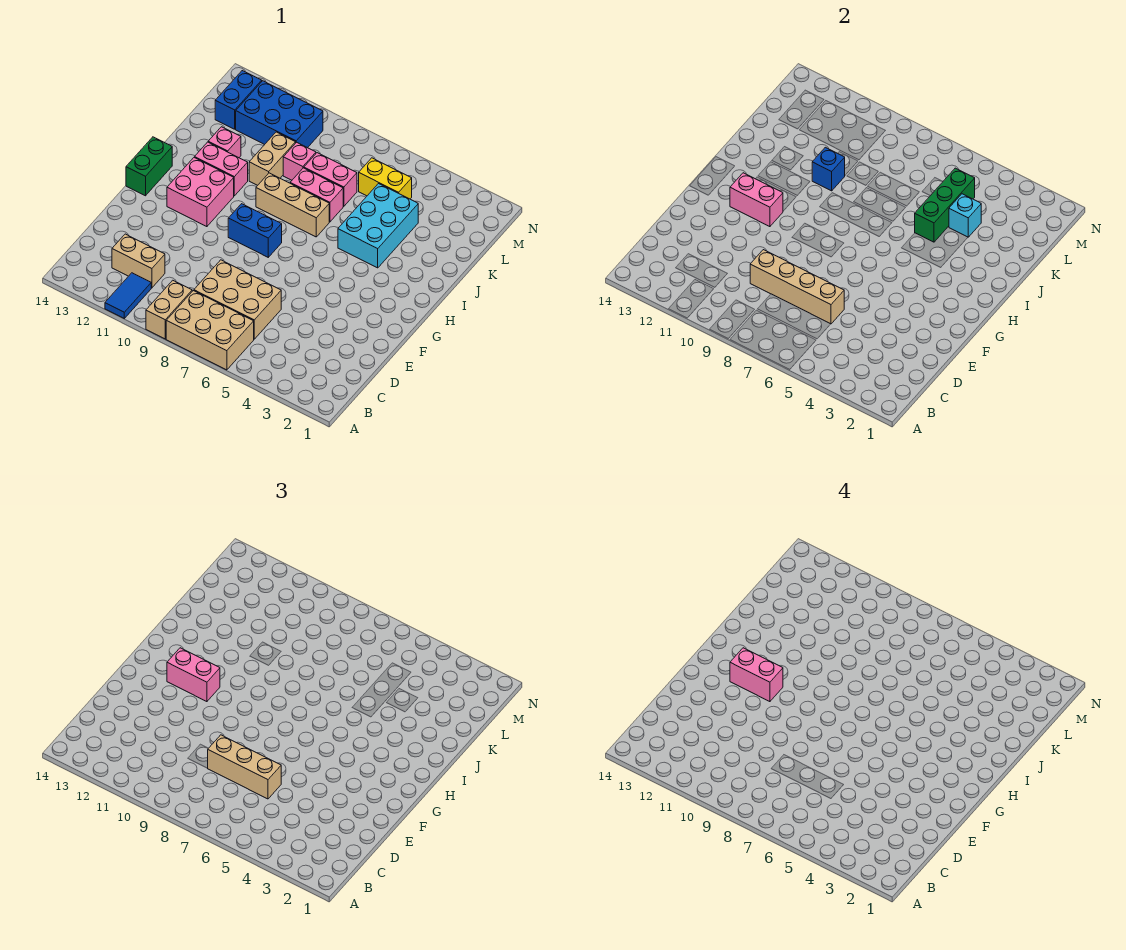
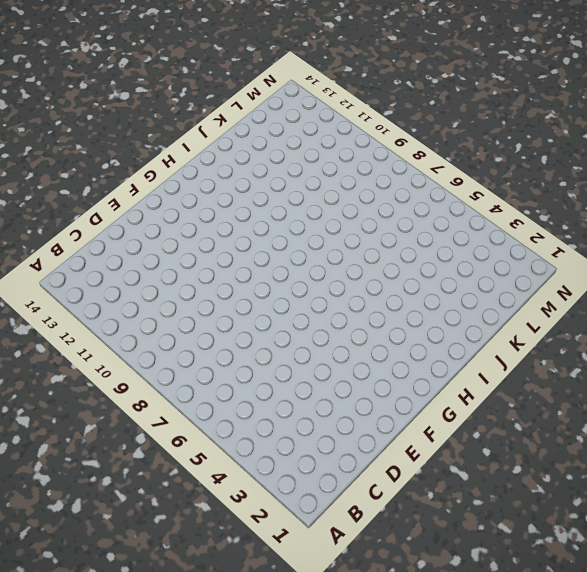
none -> tan brick A6:B8 level 1
none -> tan brick A9:B9 level 1
none -> blue tile A11:B11 level 1

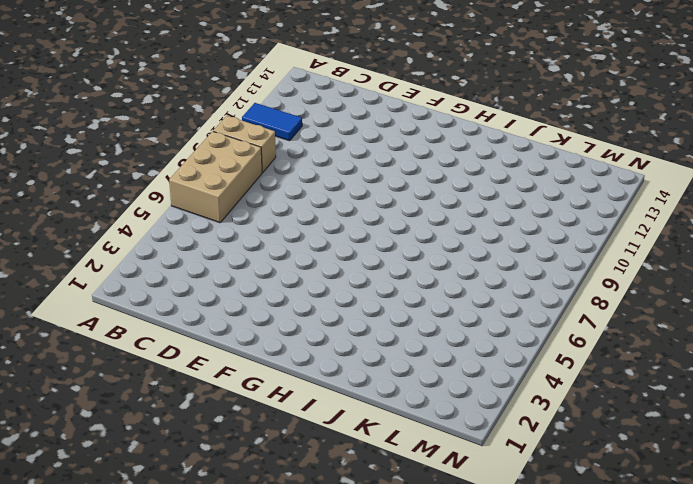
none -> tan brick C6:D8 level 1
none -> tan brick C11:C12 level 1
none -> blue brick G8:G9 level 1

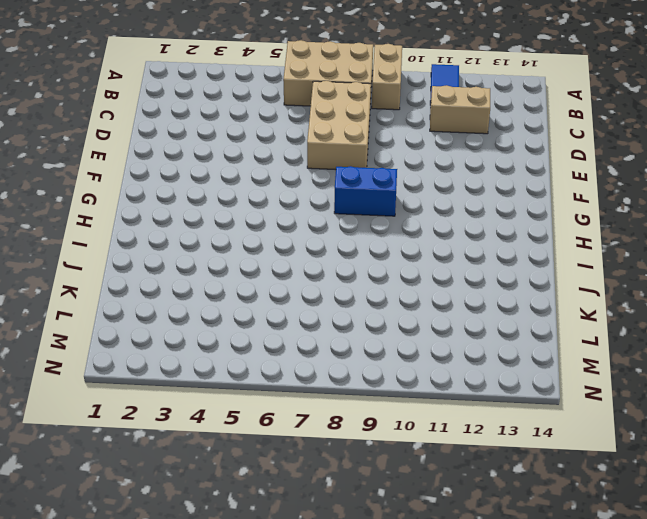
tan brick C7:E8 level 1 -> tan brick C6:D8 level 1
none -> pink brick G11:H12 level 1
none -> green brick G14:H14 level 1
none -> cyan brick I4:K5 level 1

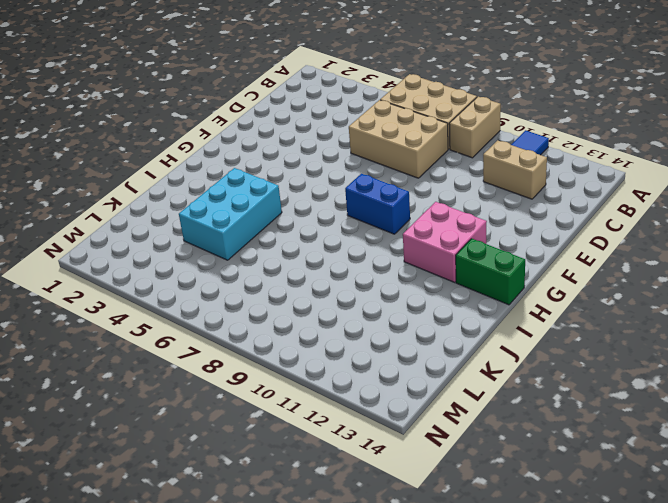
green brick H13:H14 level 1 -> green brick G14:H14 level 1
none -> tan brick I7:I9 level 1
none -> pink brick I11:I12 level 1
none -> pink brick J7:J8 level 1

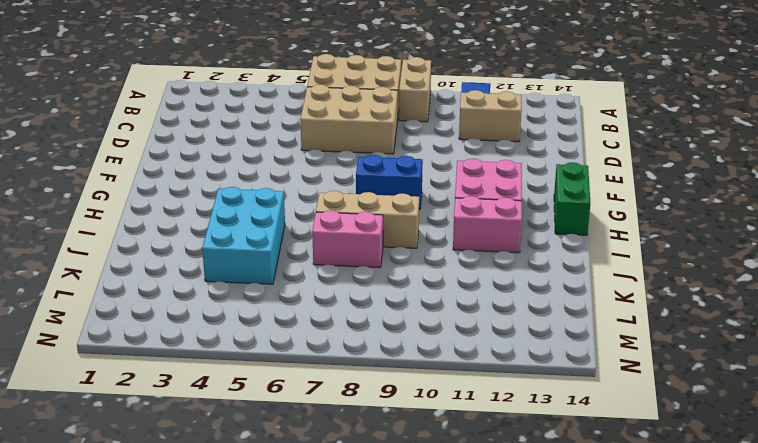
none -> tan brick J10:K10 level 1
none -> pink brick J12 level 1
none -> pink brick K7:K8 level 1

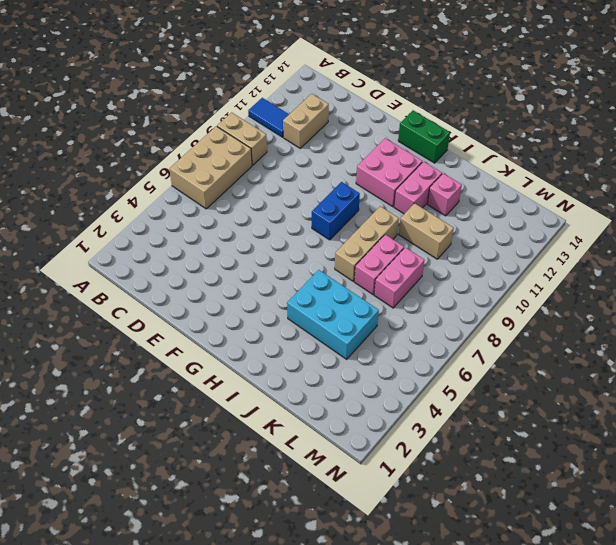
none -> tan brick C6:D8 level 1
none -> pink brick K9 level 1
none -> yellow brick L5:L6 level 1

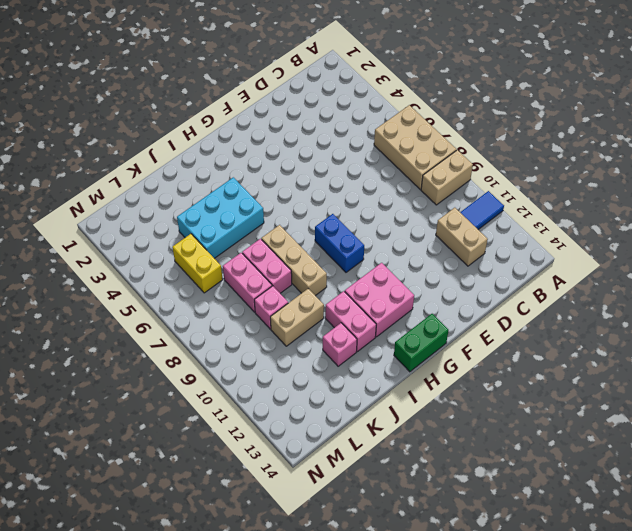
none -> tan brick C6:D8 level 1
none -> blue brick L10:M12 level 1
none -> blue brick L13:M13 level 1

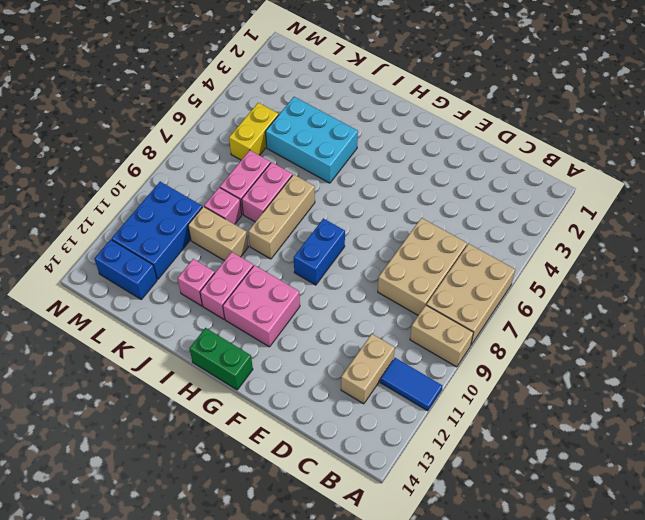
none -> tan brick D6:D9 level 2
none -> pink brick G11:G12 level 2
none -> green brick J5:L5 level 2

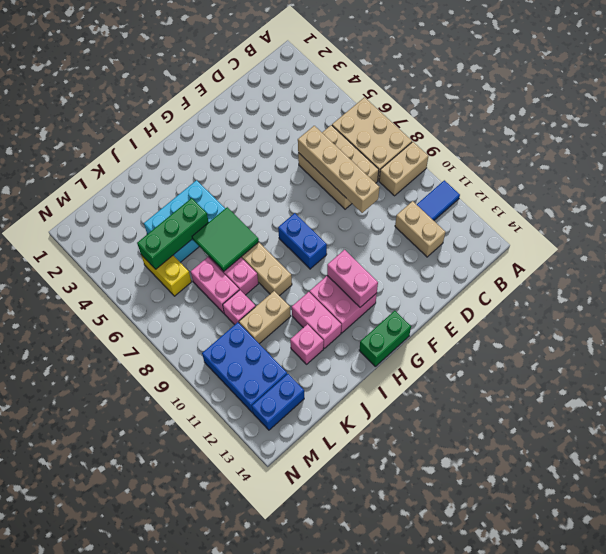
green tile I6:J7 level 2 -> none
none -> blue brick J10 level 2
none -> cyan brick K4 level 2
none -> tan brick D6:D8 level 3

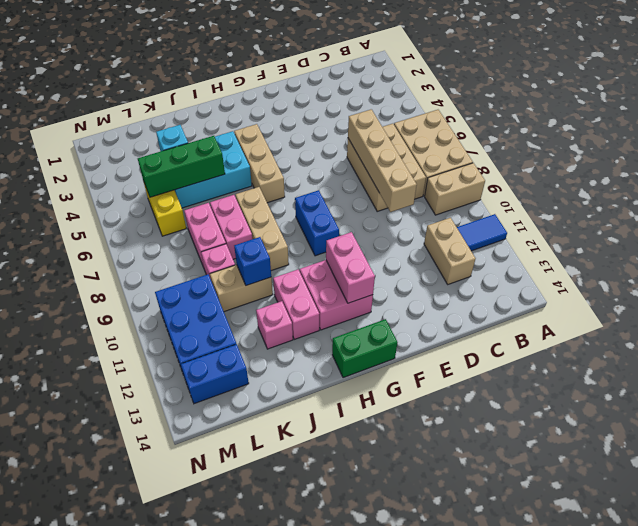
tan brick H4:H6 level 1 -> tan brick D6:D8 level 3
none -> pink brick G11:G12 level 3
none -> pink brick G11:G12 level 4

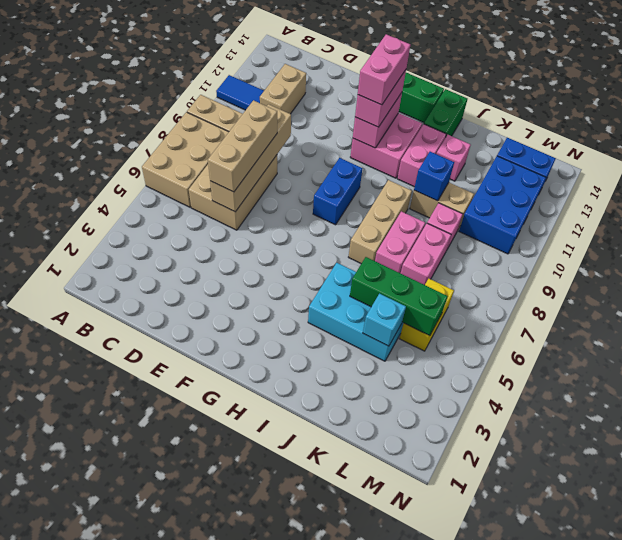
green brick I13:I14 level 1 -> none

